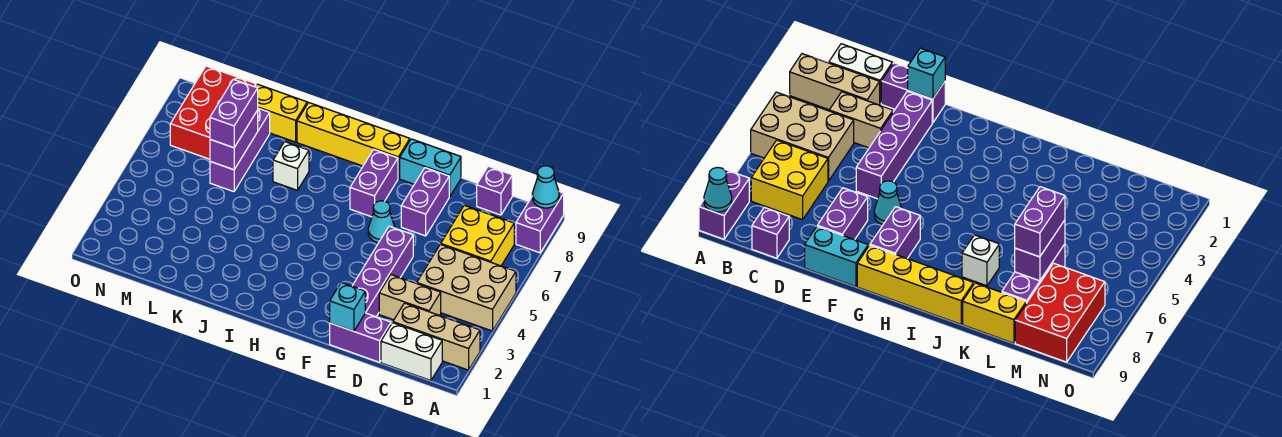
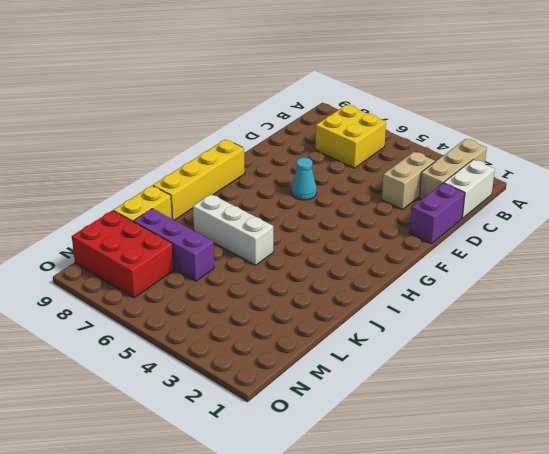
white brick J5:J7 level 1 -> white brick J7 level 1
none -> tan brick A4:C5 level 1
none -> purple brick A8:A9 level 1
none -> purple brick C9 level 1

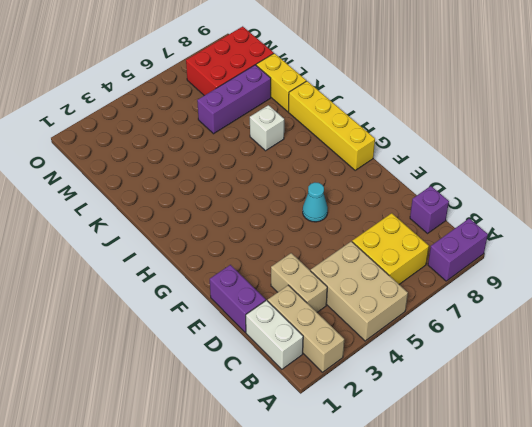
none -> purple brick E2:E5 level 1
none -> purple brick E7:E8 level 1
none -> cyan brick E9:F9 level 1

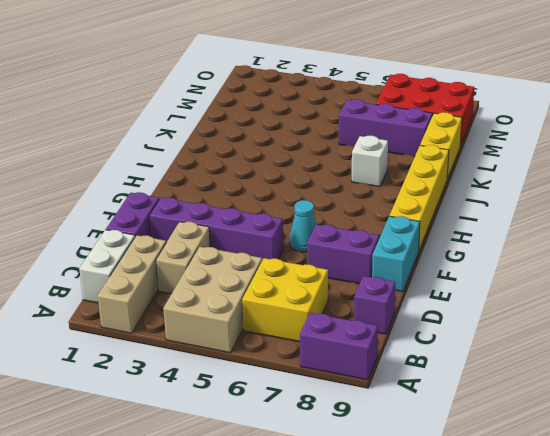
none -> purple brick G7:G8 level 1
none -> cyan cone A9 level 2
none -> cyan brick E1 level 2

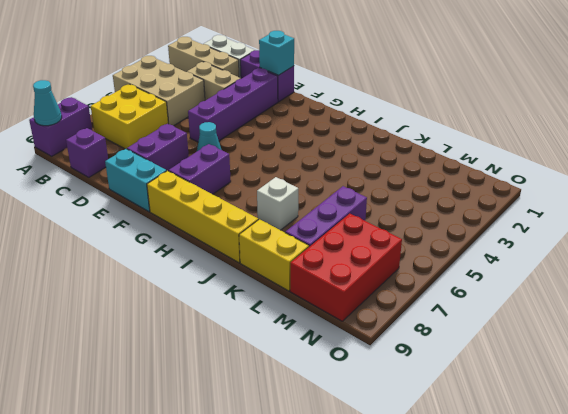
none -> purple brick L6:L7 level 2
none -> purple brick L6:L7 level 3

